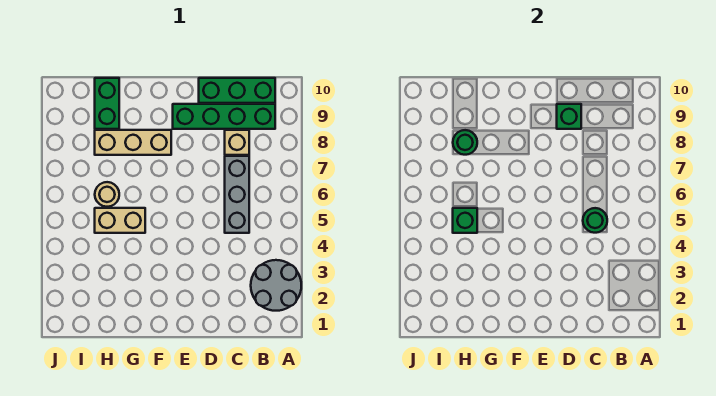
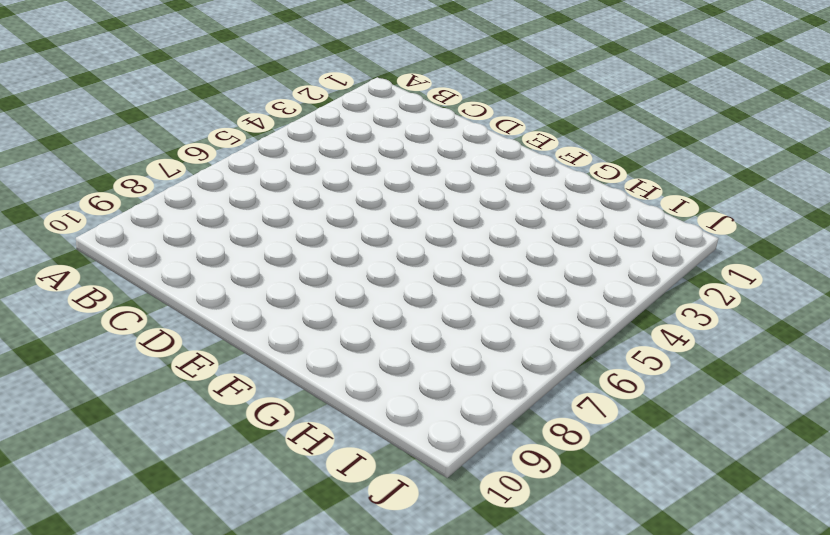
none -> grey round brick A2:B3 level 1
none -> green brick B9:E9 level 1
none -> green brick B10:D10 level 1

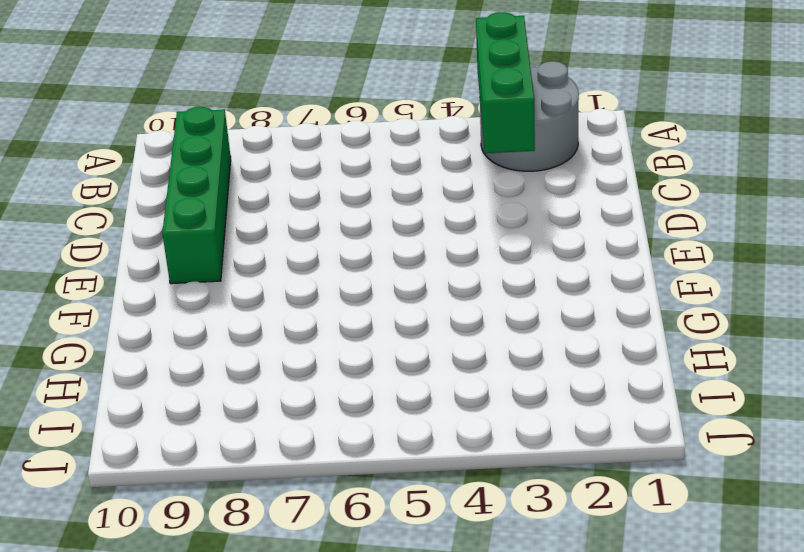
green brick A3:C3 level 2 -> green brick B10:D10 level 1
none -> grey brick C5:C7 level 1
none -> tan brick C8 level 1
none -> tan brick F8:H8 level 1

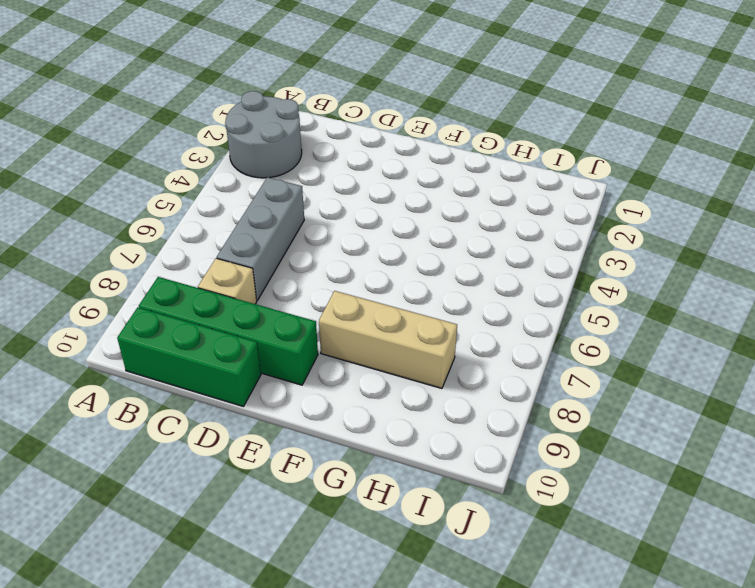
none -> tan brick G5:H5 level 1
none -> tan round brick H6 level 1
none -> green brick H9:H10 level 1

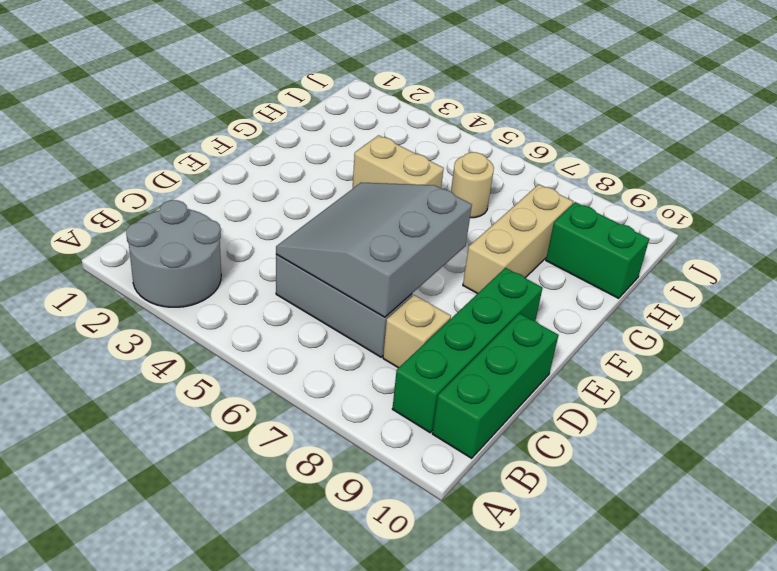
grey slope C5:E7 level 2 top 7 -> green round brick C5 level 2
tan brick G4:G5 level 1 -> tan brick G5:H5 level 1
none -> green brick D9 level 2
none -> green brick H5 level 2
none -> green round brick H8 level 2

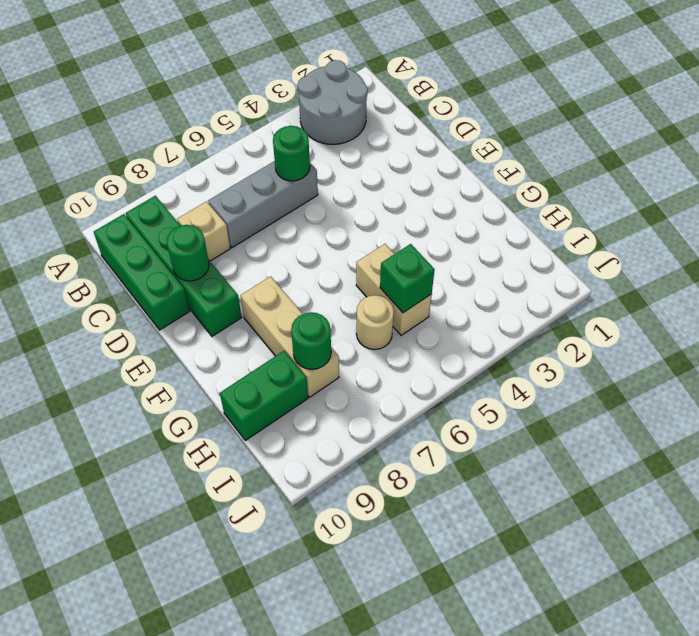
green round brick D9 level 2 -> green brick D9 level 2

